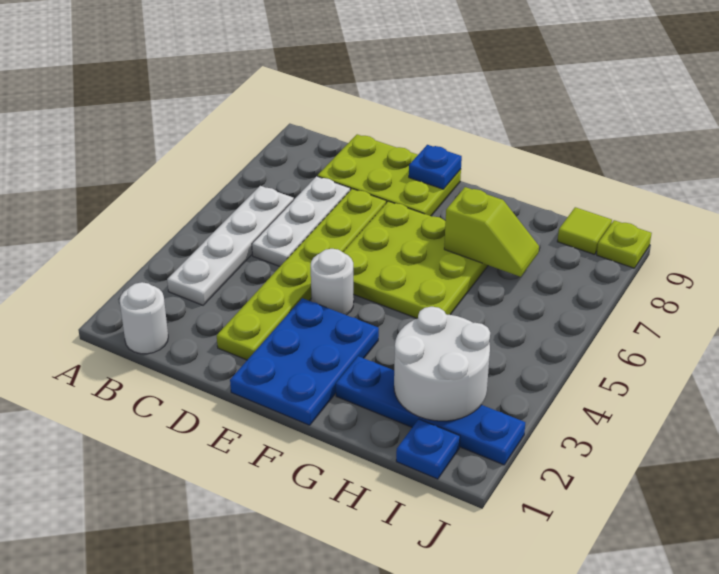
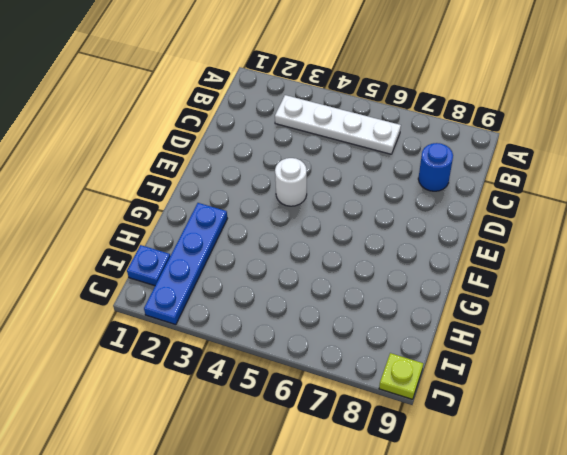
blue round brick C8 level 1 -> lime plate C8:E9 level 1
none -> white round brick B1 level 1
none -> white plate C5:C7 level 1
none -> lime plate D2:D7 level 1

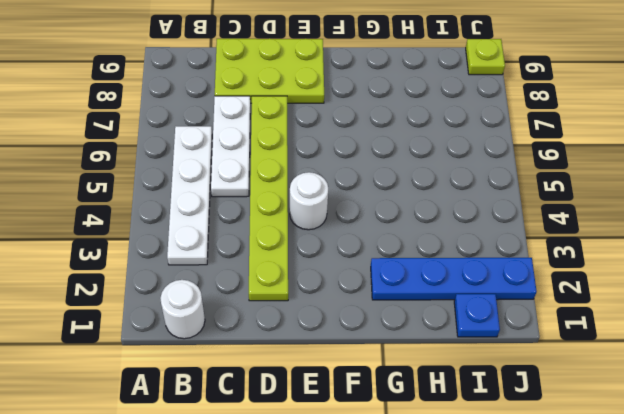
none -> blue plate E1:F3 level 1
none -> lime plate E5:G7 level 1
none -> lime tile I9 level 1

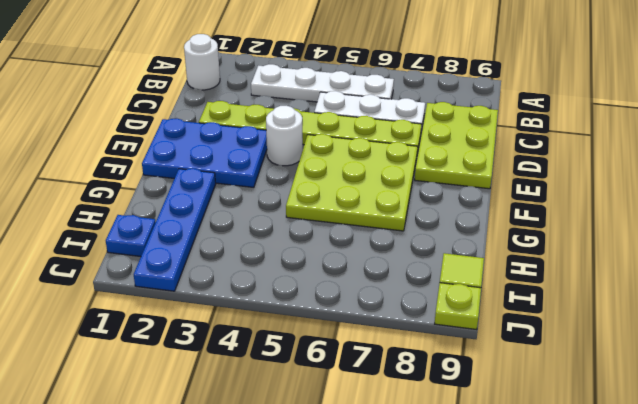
none -> blue plate E9 level 2
none -> lime slope G7:H7 level 2 top G
none -> white round brick H2:I3 level 2

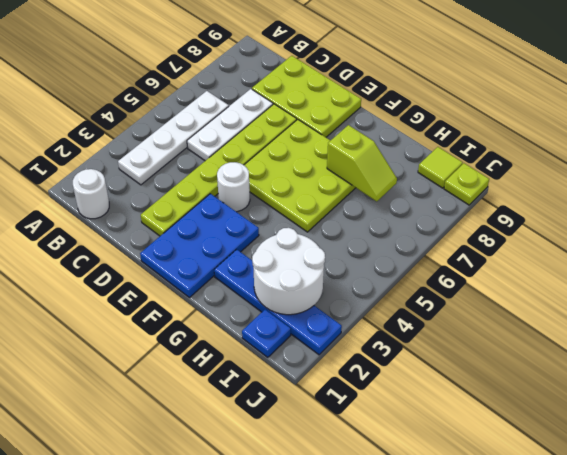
none -> blue plate E9 level 2

